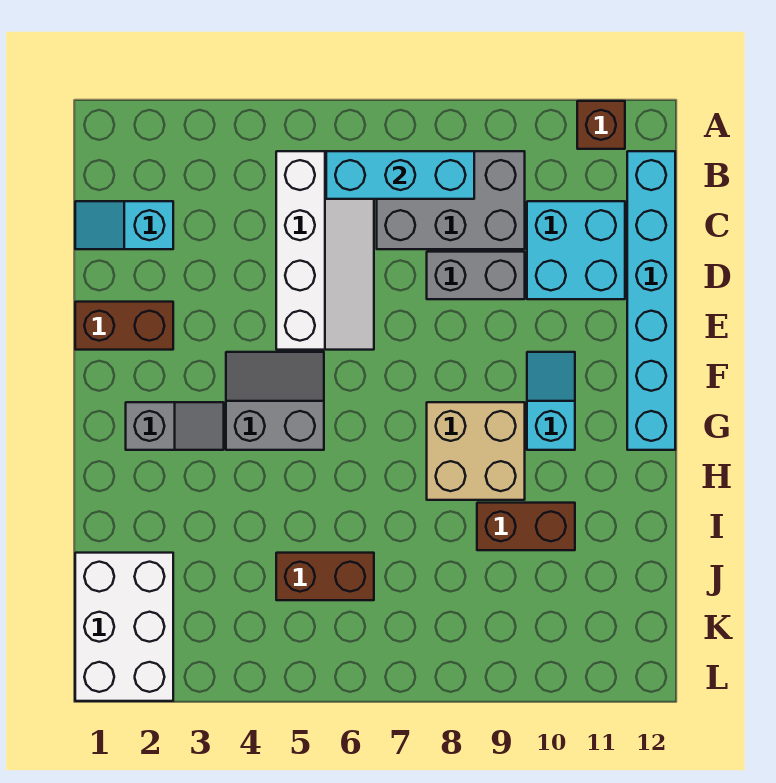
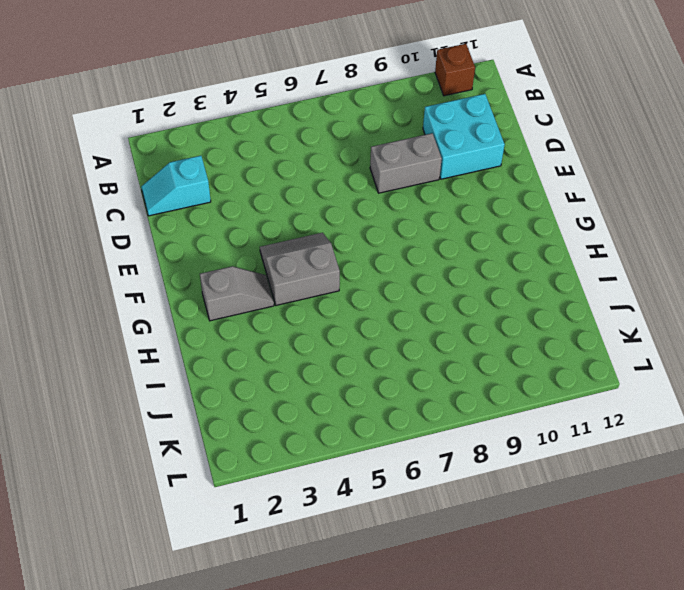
none -> white slope B5:E6 level 1 top 5
none -> grey brick B7:C9 level 1
none -> cyan brick B12:G12 level 1

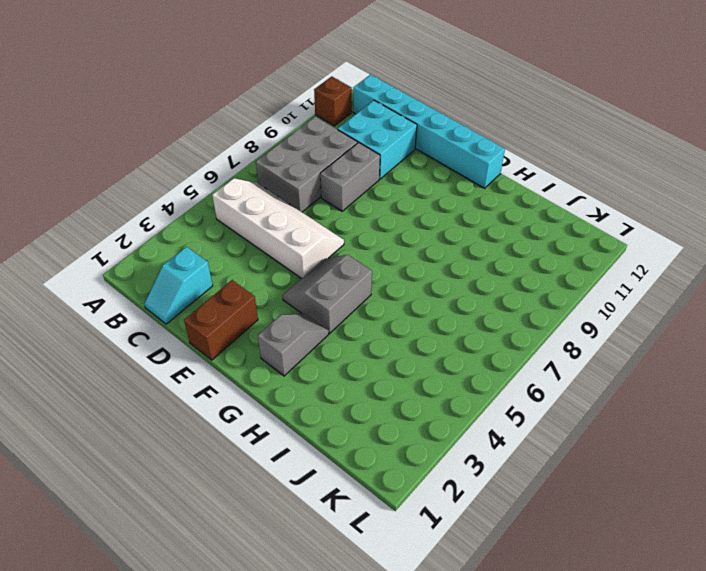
none -> cyan slope F10:G10 level 1 top G
none -> tan brick G8:H9 level 1
none -> brown brick I9:I10 level 1

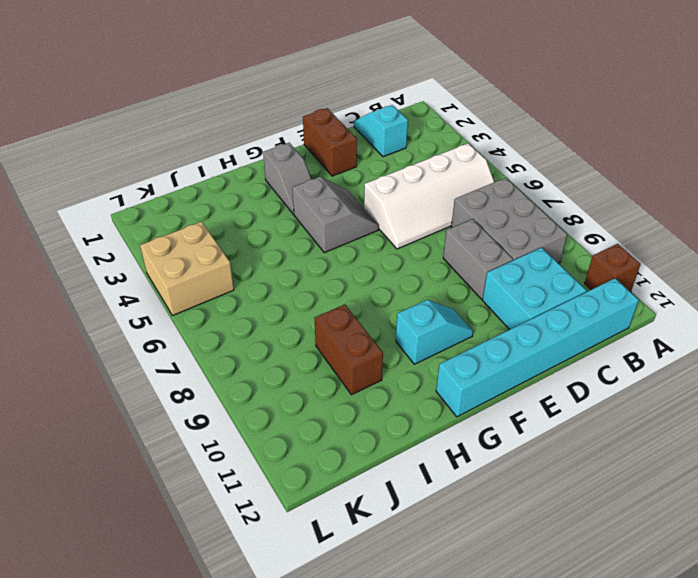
tan brick K4:L5 level 1 -> tan brick G8:H9 level 1
none -> white brick J1:L2 level 1
none -> brown brick J5:J6 level 1
none -> cyan brick B6:B8 level 2

